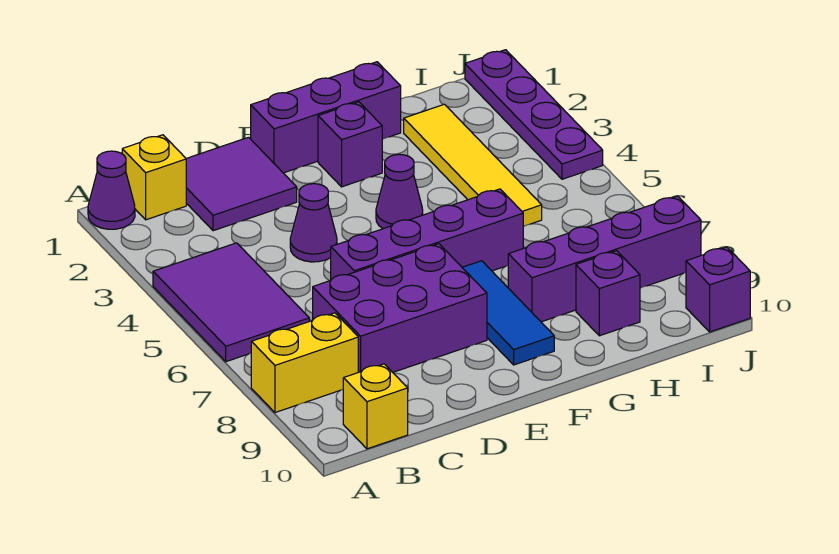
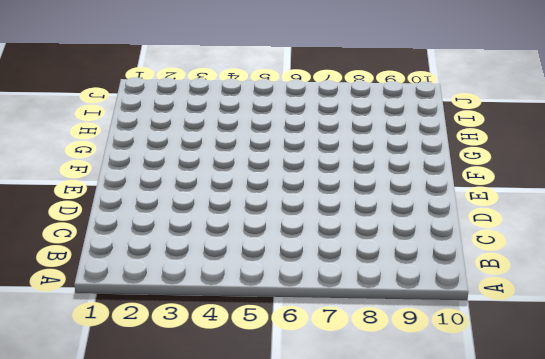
none -> purple cone A1 level 1
none -> purple tile A4:B6 level 1
none -> yellow brick A8:B8 level 1

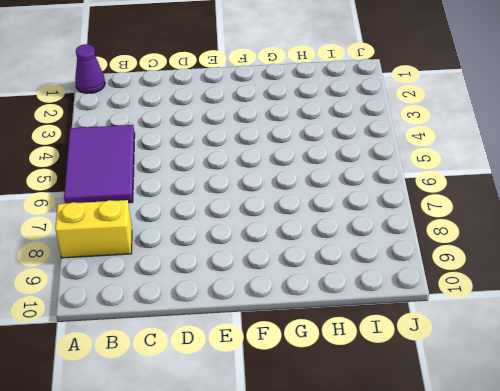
none -> yellow brick B1 level 1
none -> yellow brick B10 level 1
none -> purple tile C1:D2 level 1

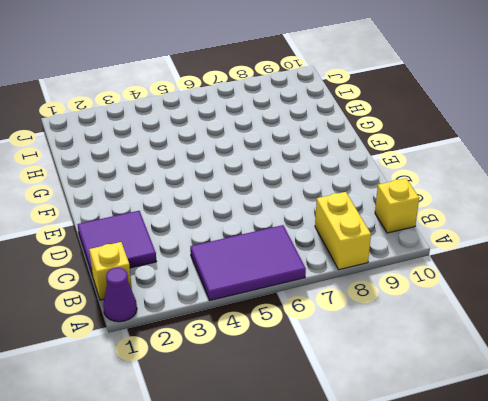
none -> purple brick C7:E8 level 1
none -> purple cone D4 level 1
none -> purple brick D6:G6 level 1

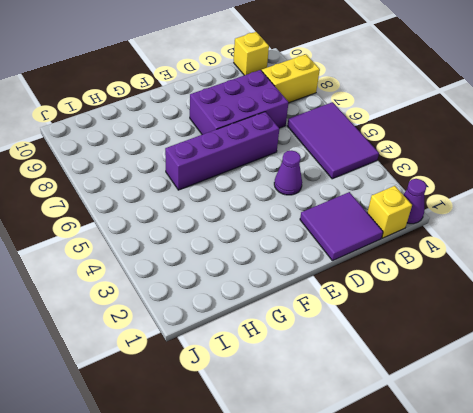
none -> purple brick E1:G1 level 1
none -> purple brick F2 level 1
none -> purple cone F4 level 1

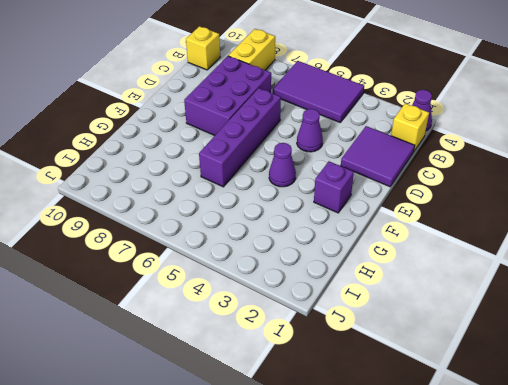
none -> purple brick E1:G1 level 1
none -> blue tile F7:F9 level 1
none -> purple brick G8:J8 level 1

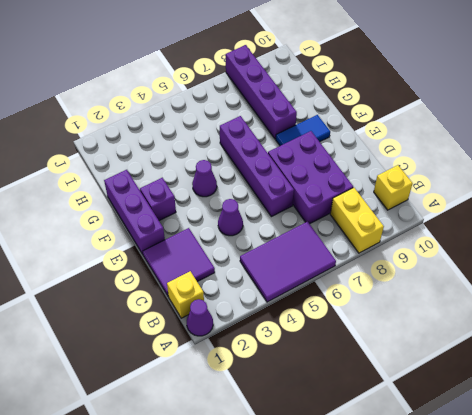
blue tile F8:F9 level 1 -> blue tile F7:F9 level 1
none -> yellow tile H2:H5 level 1
none -> purple brick H9 level 1
none -> purple plate J1:J4 level 1

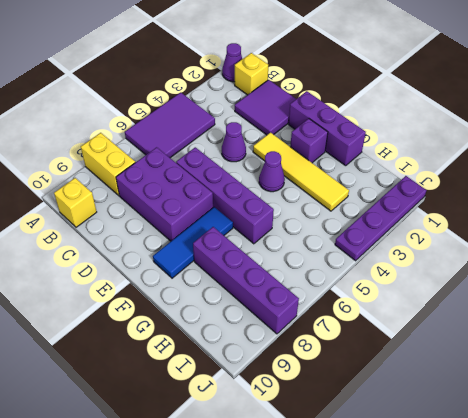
yellow tile E3:H3 level 1 -> yellow tile H2:H5 level 1
none -> purple brick H9 level 1
none -> purple brick J10 level 1

